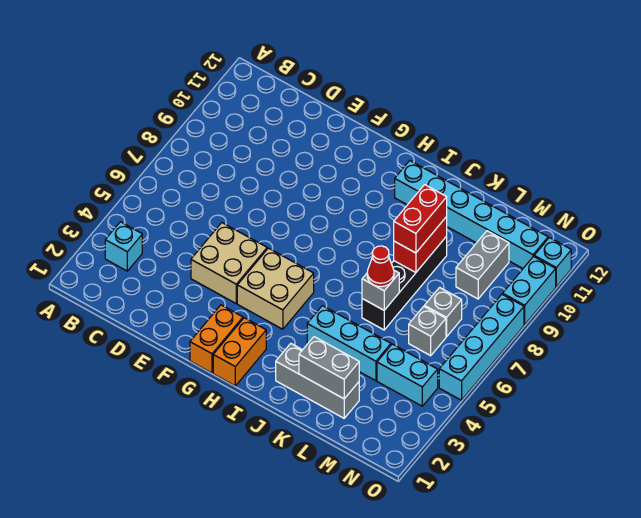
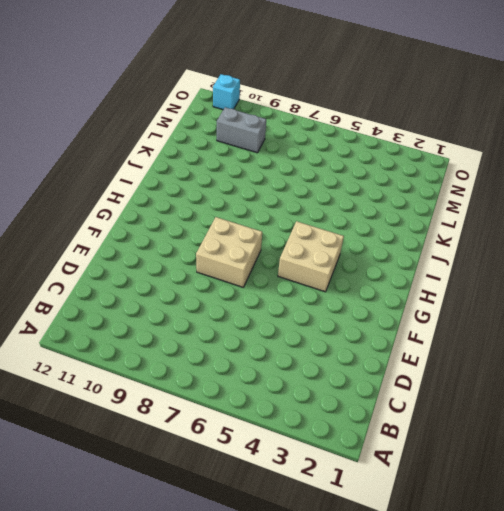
tan brick F7:G8 level 1 -> tan brick E4:F5 level 1
none -> cyan brick B3 level 1
none -> orange brick G1:G2 level 1
none -> orange brick H1:H2 level 1

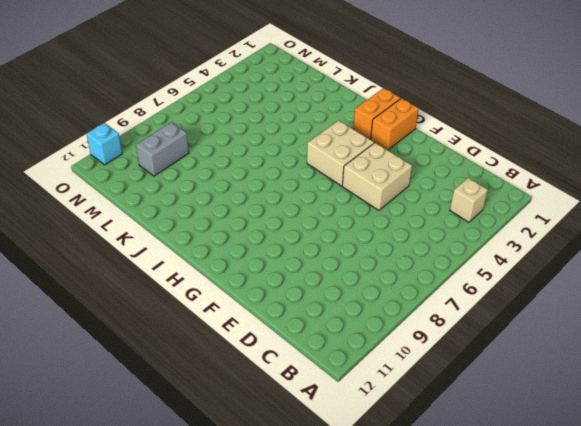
tan brick B3 level 1 -> cyan brick B3 level 1
none -> cyan brick I11:N11 level 1
none -> grey brick J2:L2 level 1
none -> cyan brick J4:L4 level 1

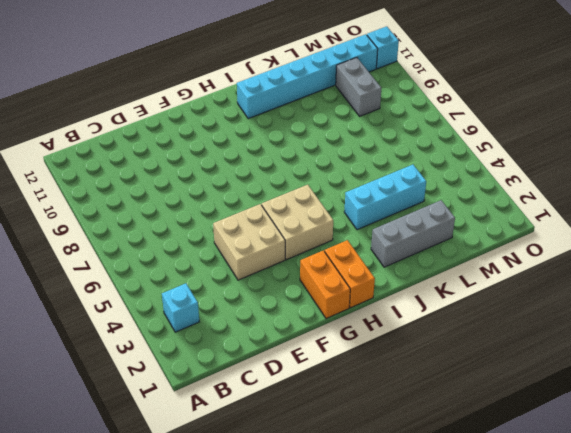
none -> black brick K6:K9 level 1
none -> cyan brick M4:N4 level 1
none -> grey brick M6 level 1

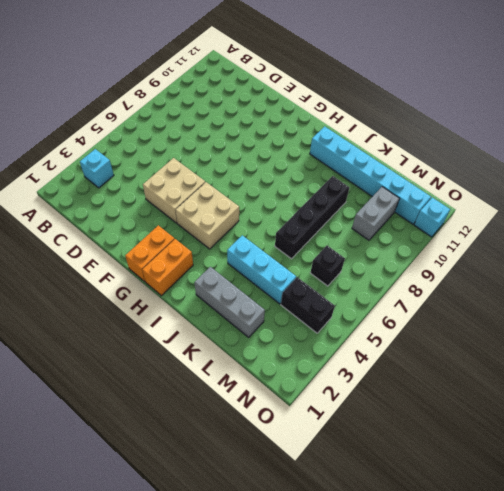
black brick M4:N4 level 1 -> cyan brick M4:N4 level 1
black brick M6 level 1 -> grey brick M6 level 1
none -> grey brick M7 level 1
none -> cyan brick O5:O8 level 1
none -> cyan brick O9:O10 level 1

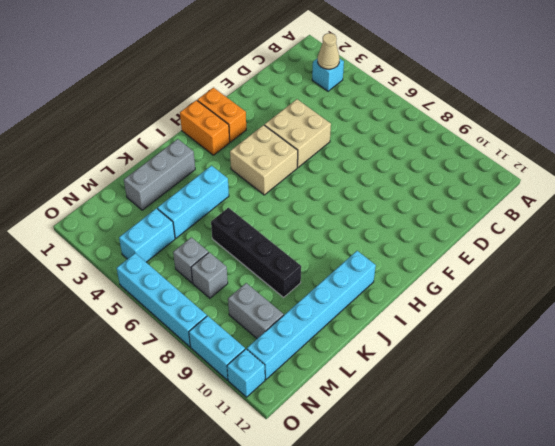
tan cone B3 level 2 -> none
none -> grey brick K2:L2 level 2
none -> grey brick K6 level 2
none -> red brick K8:K9 level 2

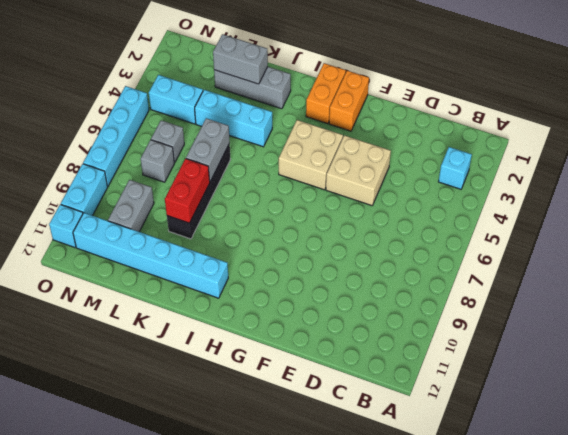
grey brick K6:K7 level 2 -> grey brick K6 level 2
none -> red cone K6 level 3
none -> red brick K8:K9 level 3

